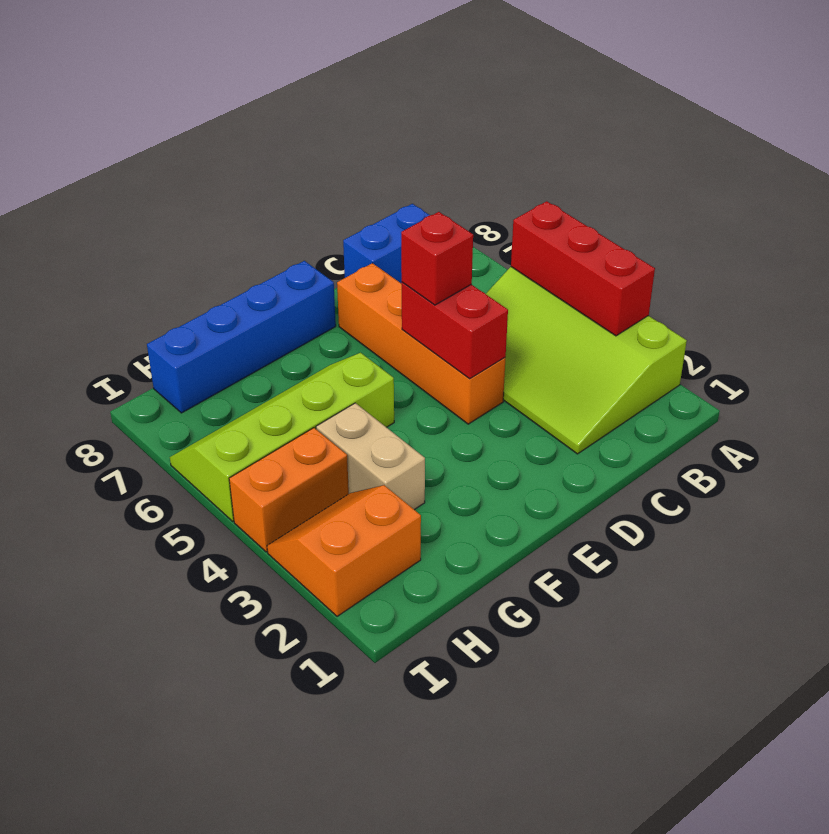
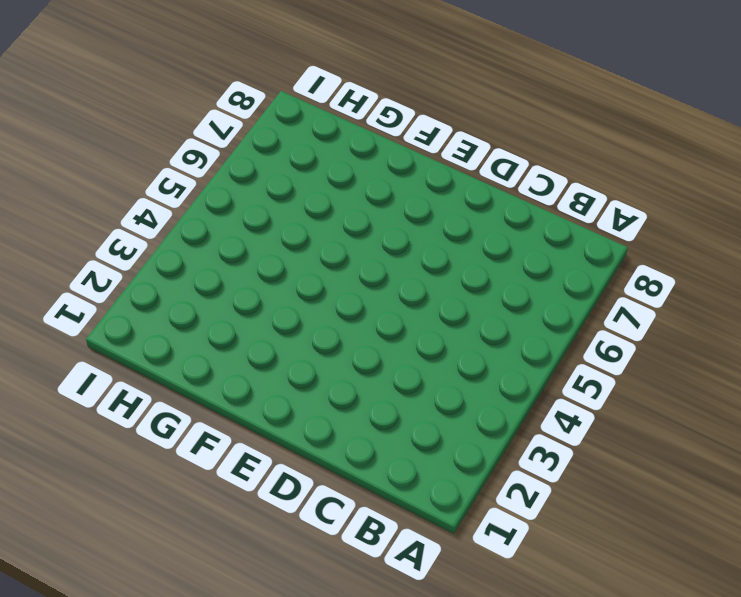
none -> lime slope A2:C5 level 1 top A
none -> blue brick B8:C8 level 1

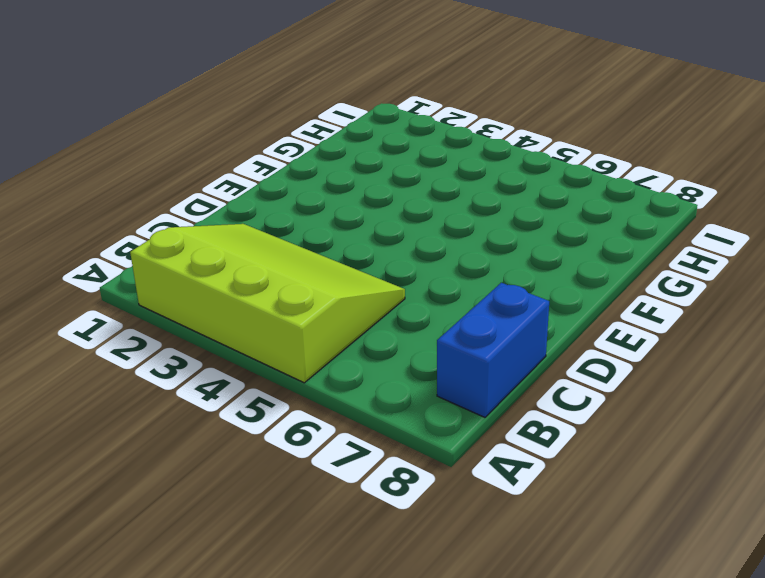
none -> orange brick D4:D7 level 1
none -> blue brick E8:H8 level 1

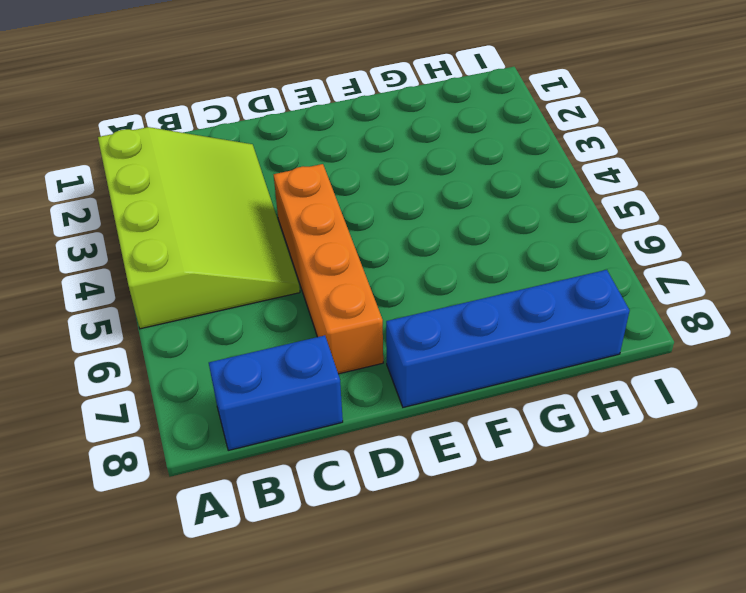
none -> lime slope F5:I6 level 1 top 5
none -> tan brick G3:G4 level 1

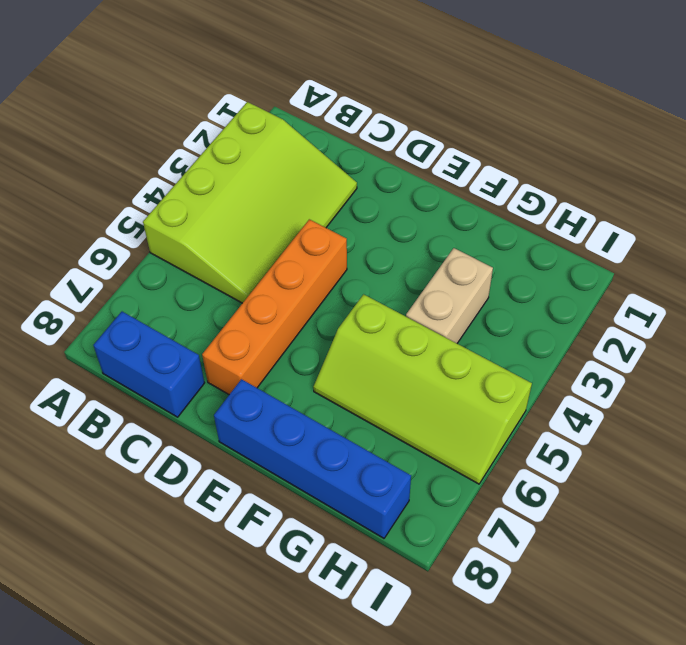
none -> orange slope H2:I3 level 1 top 2
none -> orange brick H4:I4 level 1

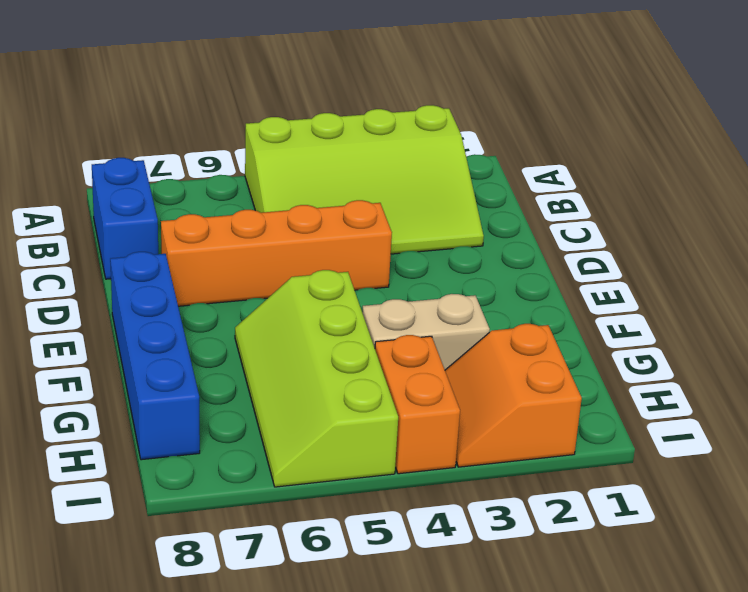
none -> red brick A3:A5 level 2
none -> red brick D4:D5 level 2

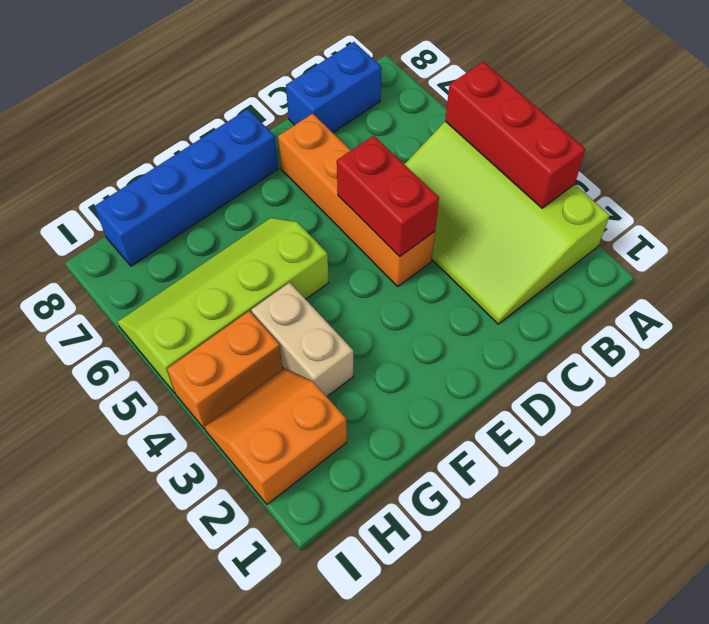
none -> red brick D5 level 3

